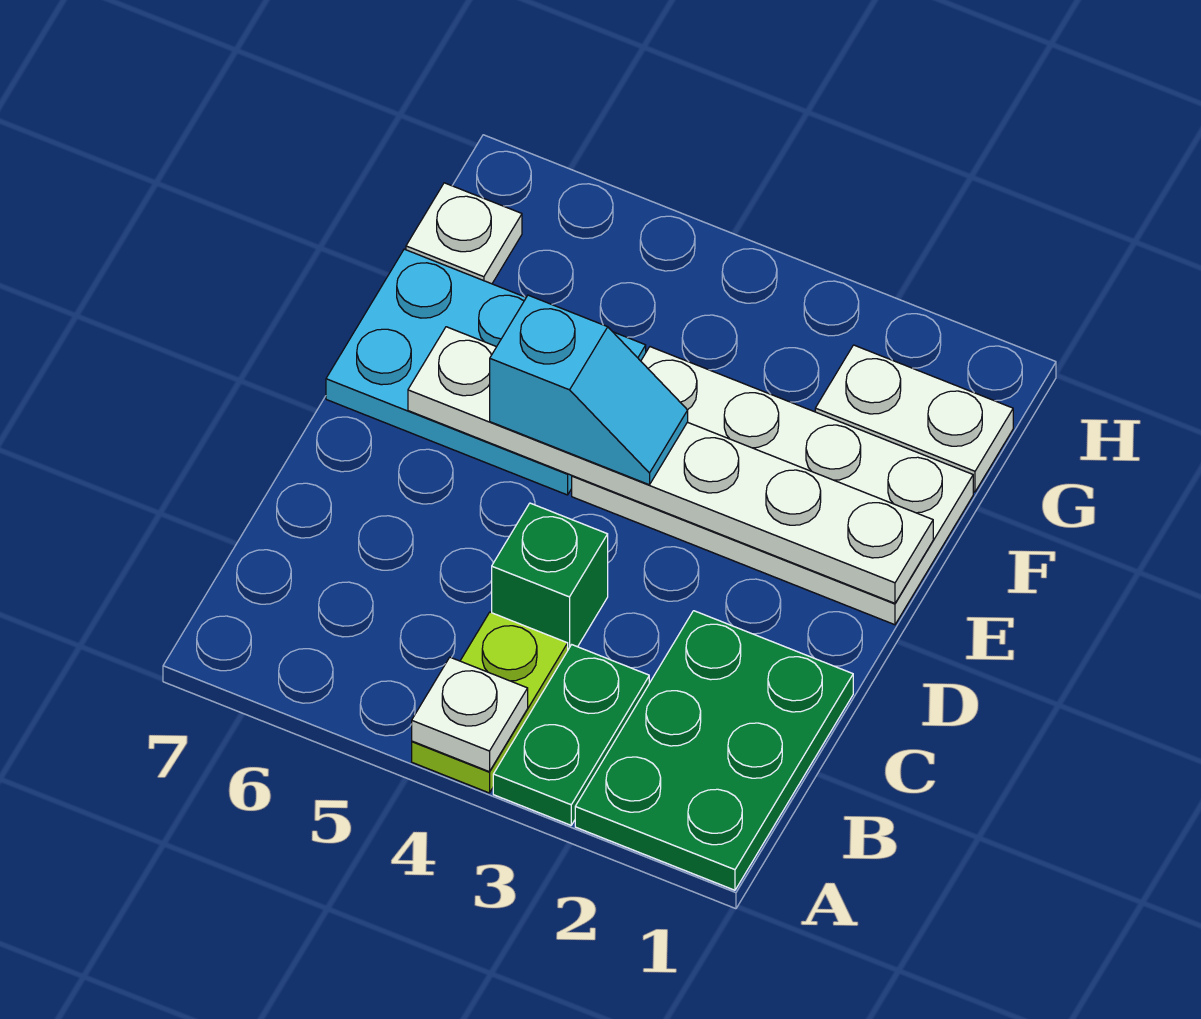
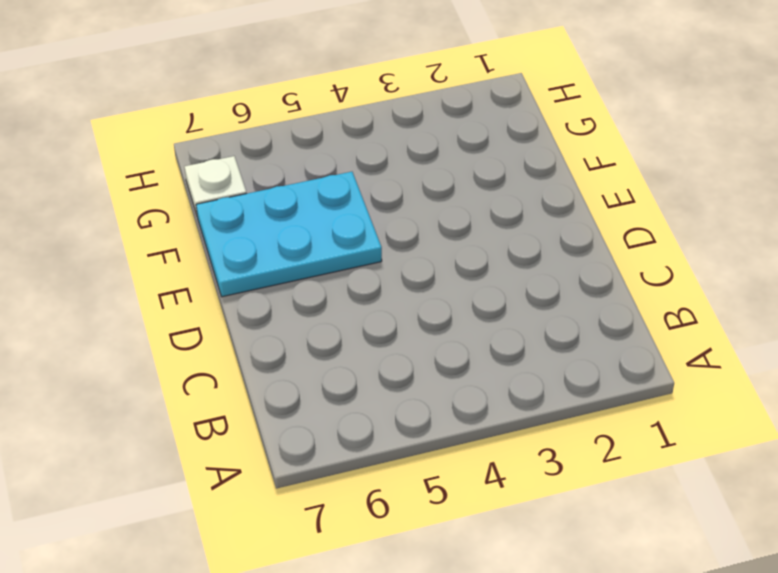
none -> green plate A1:C2 level 1
none -> green plate A3:B3 level 1

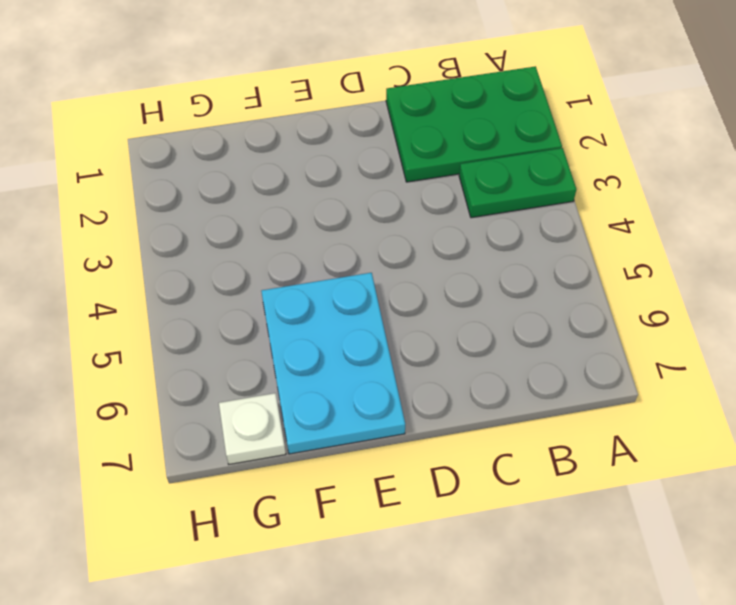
none -> lime plate A4:B4 level 1
none -> green brick C4 level 1

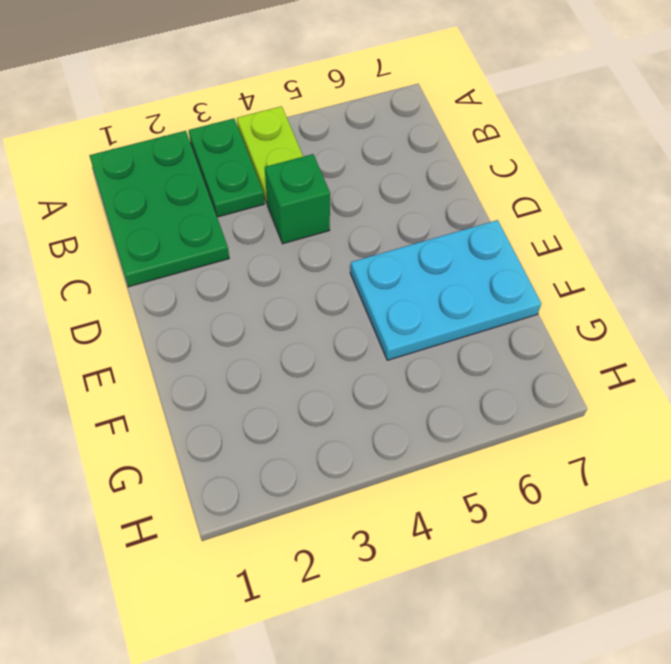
none -> white plate E1:F4 level 1
none -> white plate G1:G2 level 1

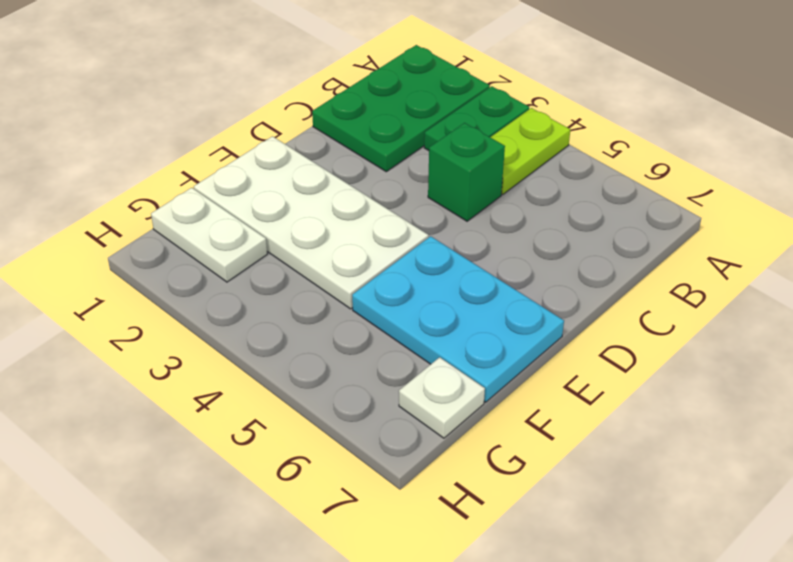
none -> white plate A4 level 2
none -> white plate E1:E6 level 2

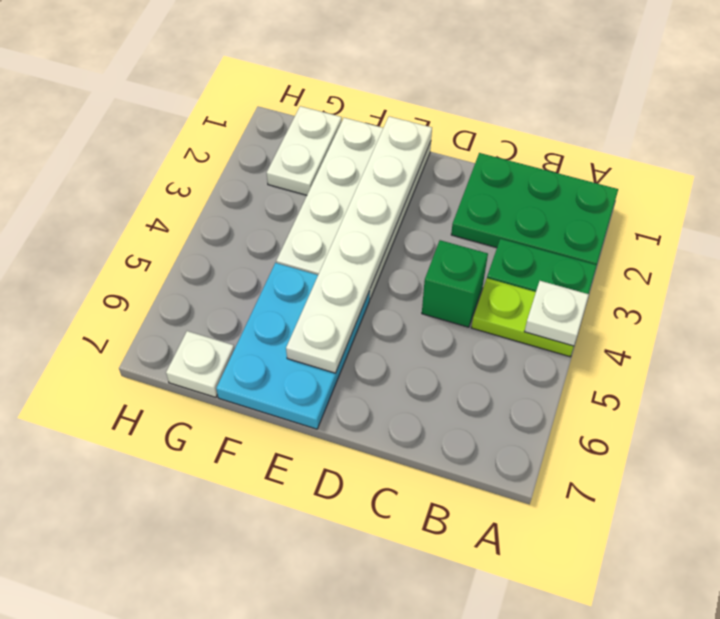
none -> cyan slope E4:E5 level 3 top 5

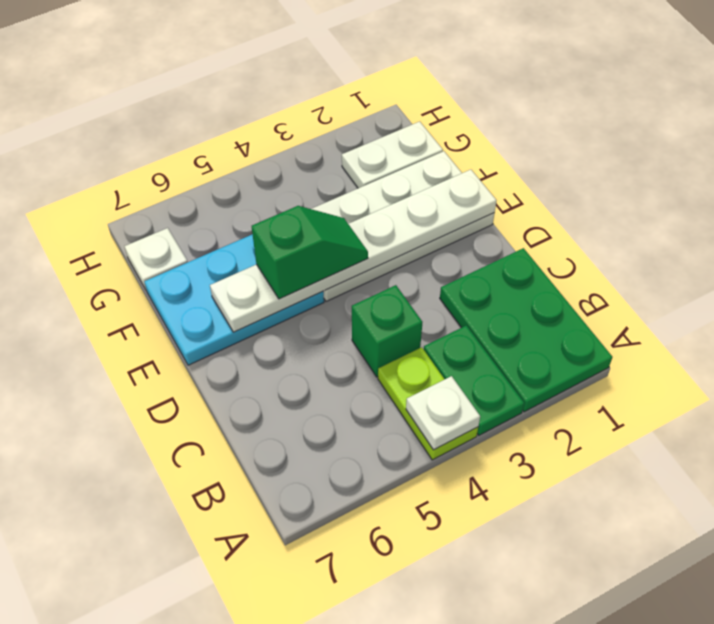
green slope E4:E5 level 3 top 5 -> cyan slope E4:E5 level 3 top 5

